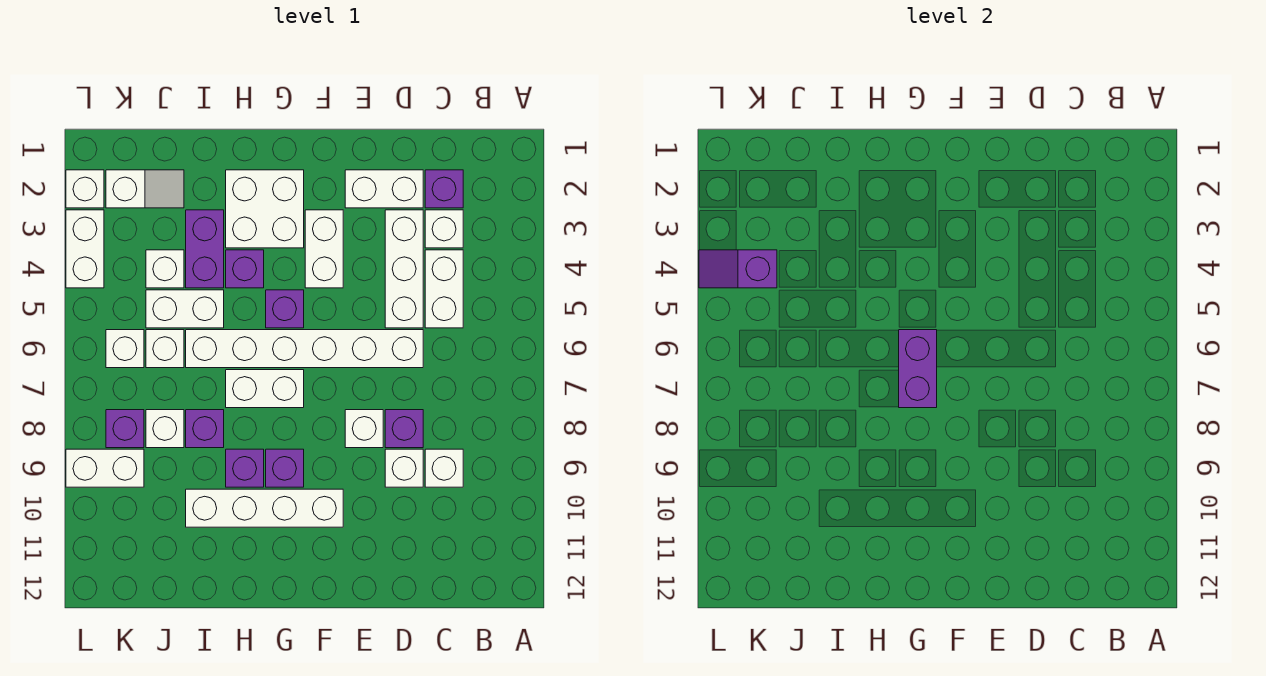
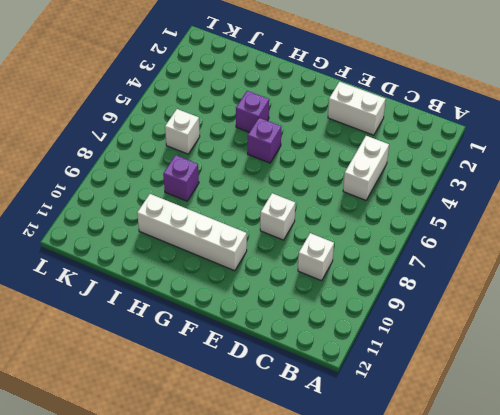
none -> purple brick C2 level 1
none -> white brick C3 level 1
none -> white brick D3:D5 level 1
none -> white brick D6:I6 level 1

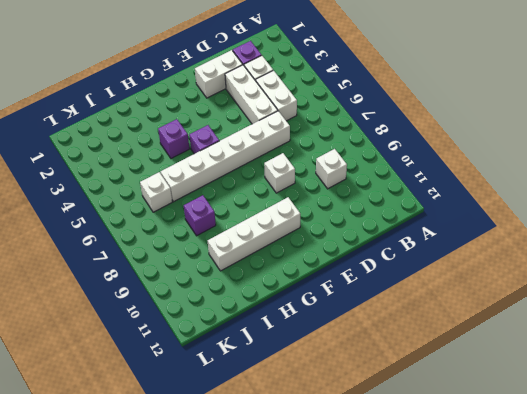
none -> purple brick D8 level 1
none -> white brick D9 level 1
none -> white brick F3:F4 level 1
none -> white brick G2:H3 level 1

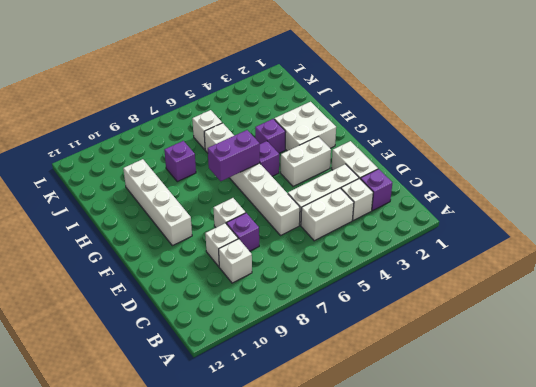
none -> white brick G7:H7 level 1
none -> purple brick G9 level 1
none -> purple brick H9 level 1
none -> purple brick I3:I4 level 1

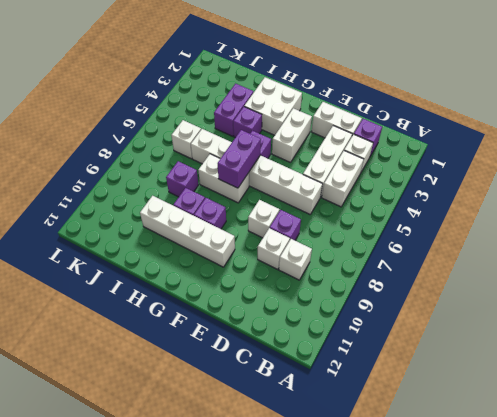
none -> white brick I5:J5 level 1
none -> white slope J2:K2 level 1 top K
none -> white brick J4 level 1
none -> white brick J8 level 1

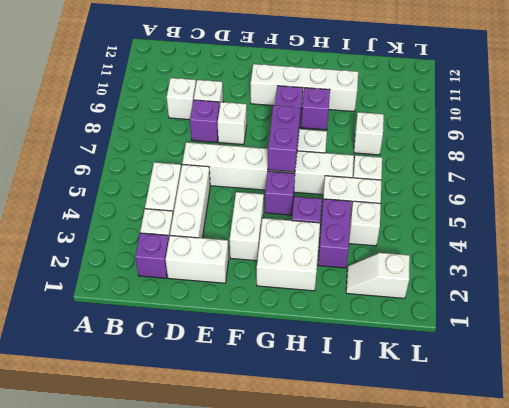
none -> purple brick I8 level 1
none -> white brick K6 level 1
none -> purple brick K8 level 1
none -> white brick K9:L9 level 1

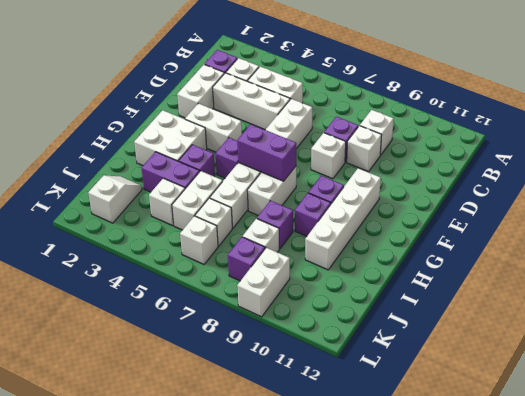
none -> white brick L2 level 1
none -> white brick L3:L4 level 1
none -> purple slope K4:L4 level 2 top K

